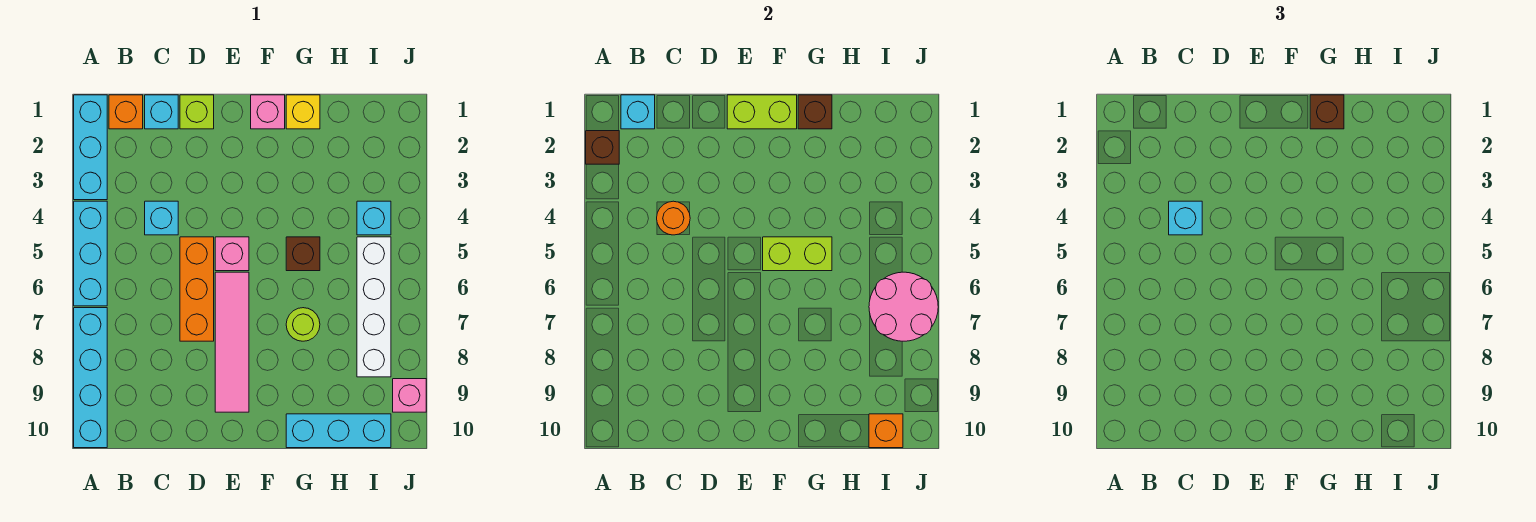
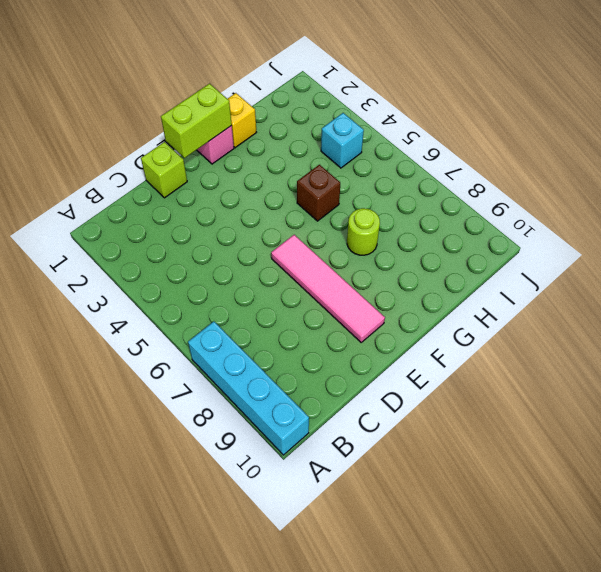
none -> cyan brick A1:A3 level 1
none -> cyan brick A4:A6 level 1
none -> orange brick B1 level 1

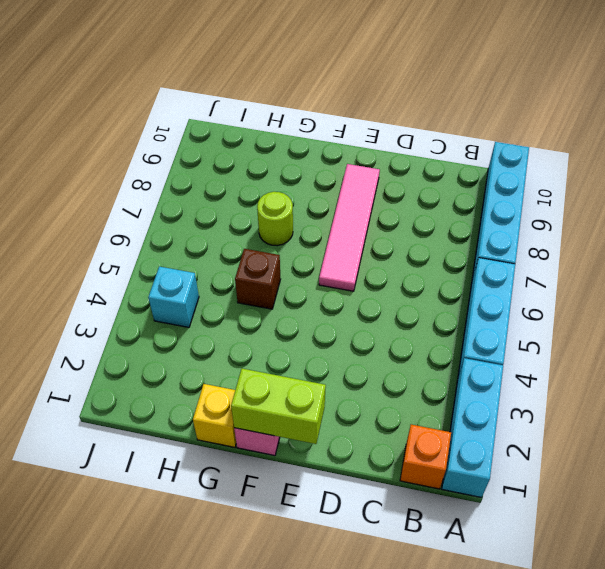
none -> cyan brick C1 level 1
none -> cyan brick C4 level 1
none -> lime brick D1 level 1

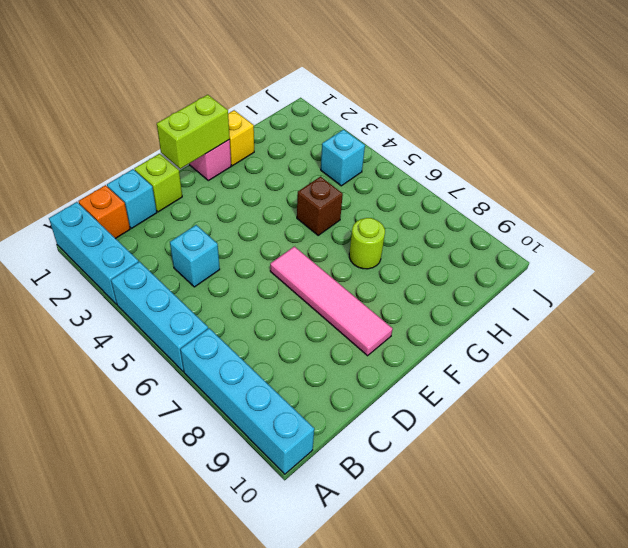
none -> orange brick D5:D7 level 1
none -> pink brick E5 level 1
none -> cyan brick G10:I10 level 1

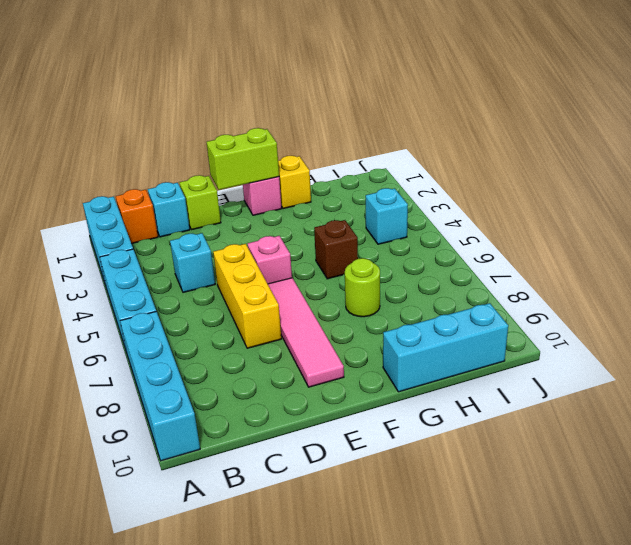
yellow brick D5:D7 level 1 -> orange brick D5:D7 level 1
none -> white brick I5:I8 level 1
none -> pink brick J9 level 1
none -> brown brick A2 level 2

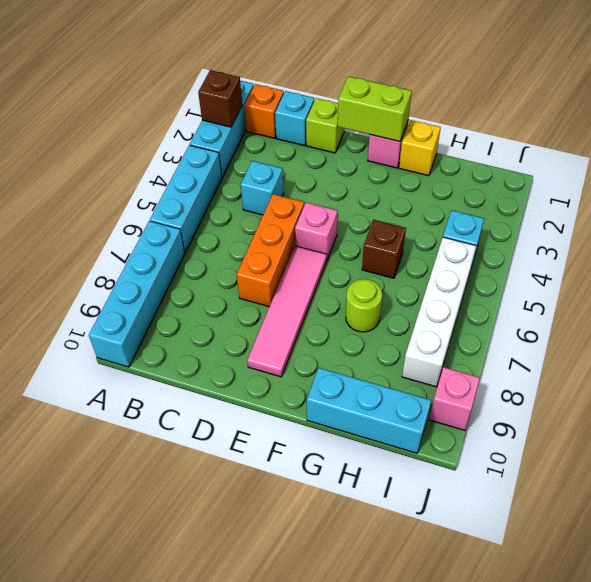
none -> cyan brick B1 level 2
none -> orange round brick C4 level 2
none -> lime brick F5:G5 level 2

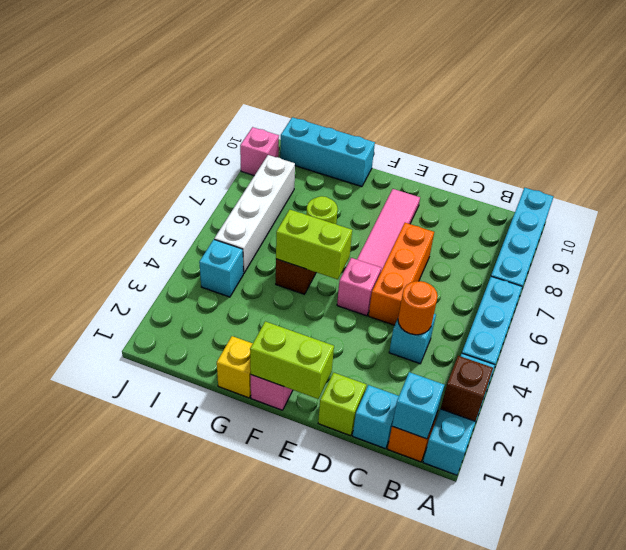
none -> brown brick G1 level 2
none -> pink round brick I6:J7 level 2
none -> orange brick I10 level 2

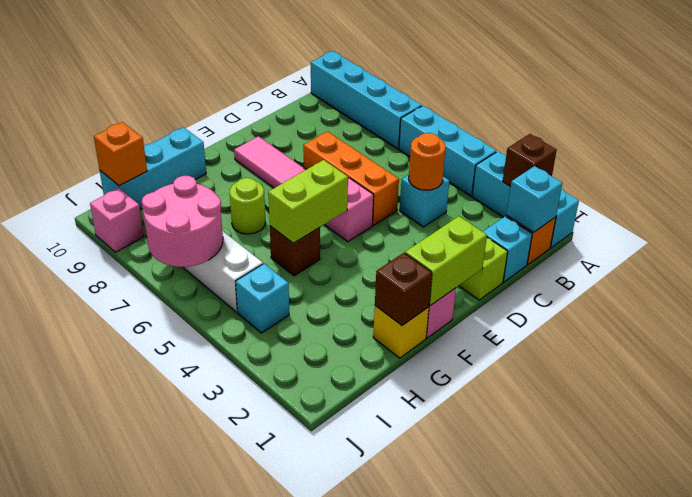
none -> cyan brick C4 level 3
none -> brown brick G1 level 3

